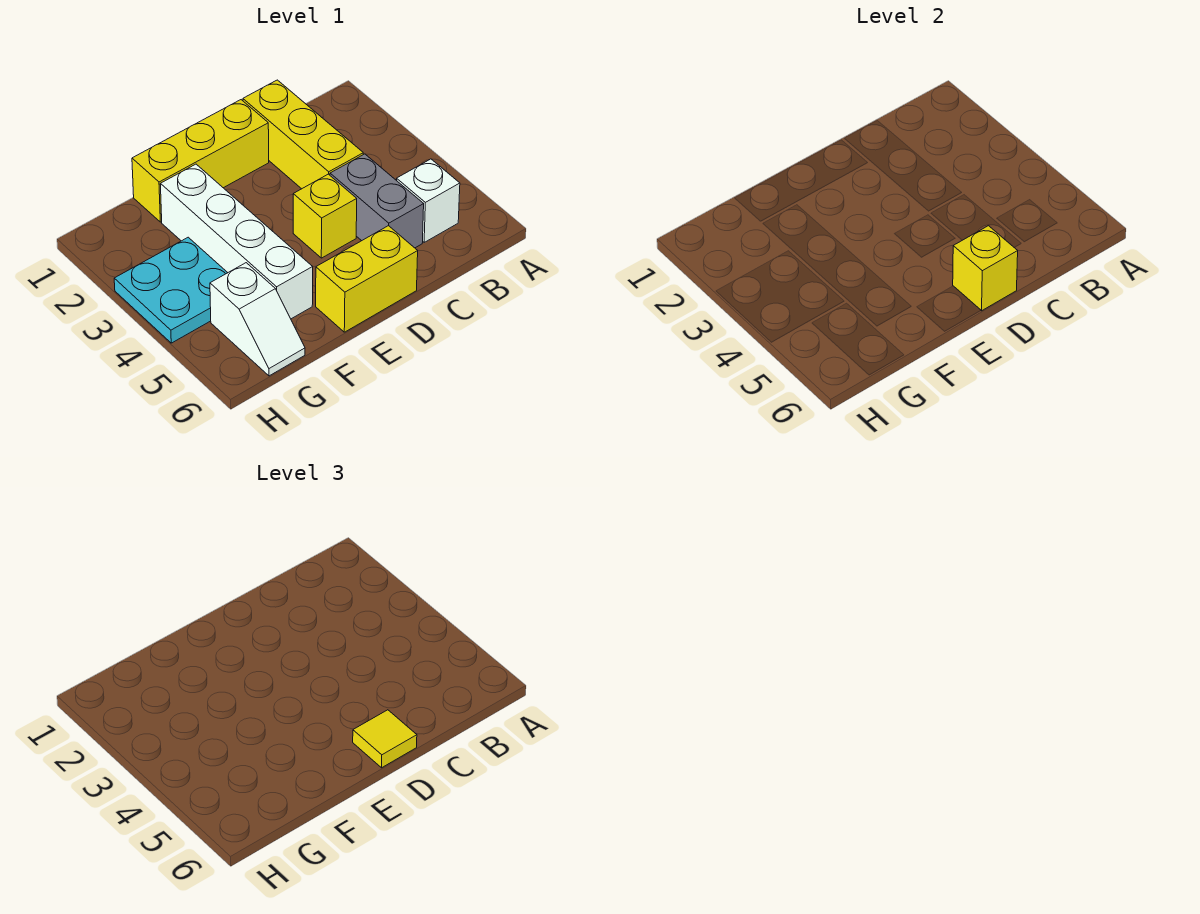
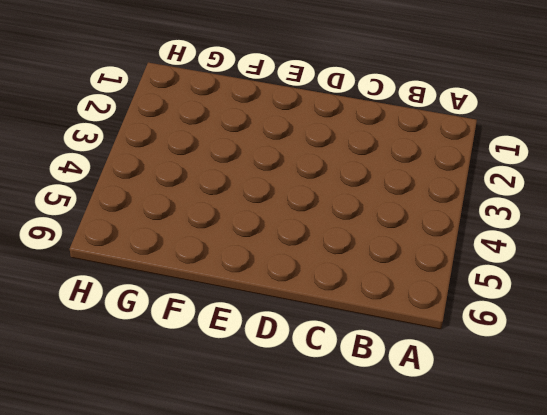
none -> white brick B5 level 1
none -> yellow brick C1:C3 level 1

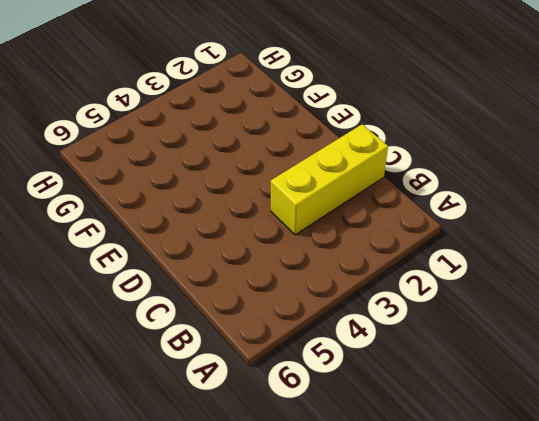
none -> white brick B5 level 1
none -> grey brick C4:C5 level 1

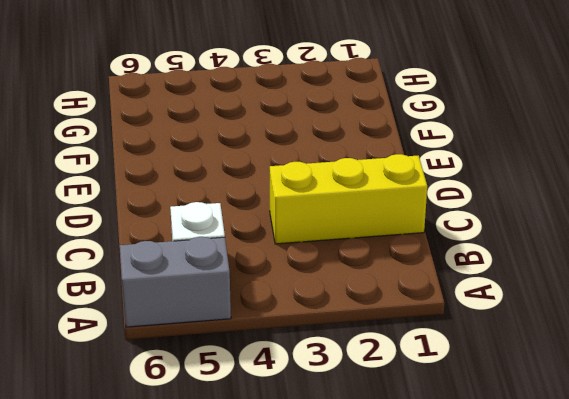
grey brick A5:A6 level 1 -> grey brick C4:C5 level 1
none -> yellow brick D1:F1 level 1
none -> yellow brick D4 level 1

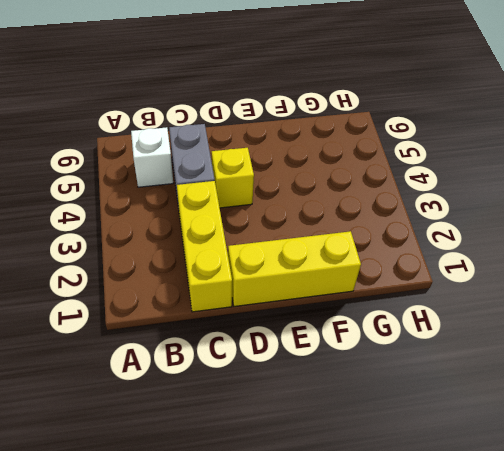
none -> yellow brick D6:E6 level 1
none -> white brick F2:F5 level 1

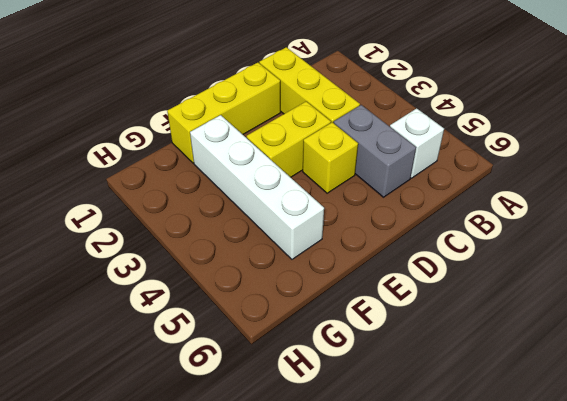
yellow brick D3:E3 level 1 -> yellow brick D6:E6 level 1
none -> cyan plate G3:H4 level 1
none -> white slope G5:G6 level 1 top 5

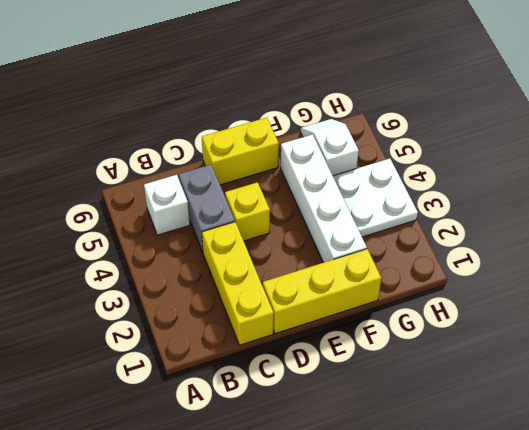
white plate G3:H4 level 1 -> cyan plate G3:H4 level 1
none -> yellow brick D6 level 2
none -> yellow tile D6 level 3

